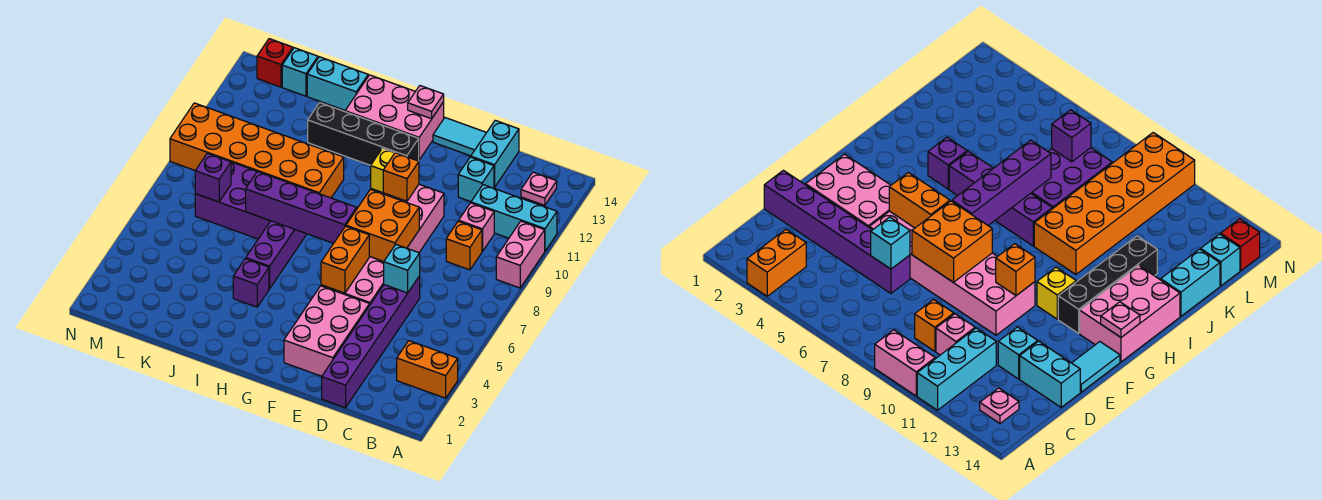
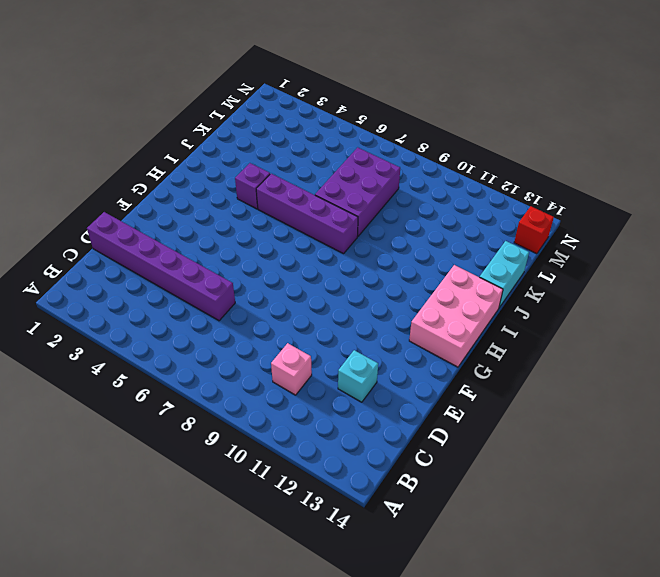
none -> orange brick A3:B3 level 1
none -> pink brick A9:A10 level 1
none -> cyan brick A11:C11 level 1

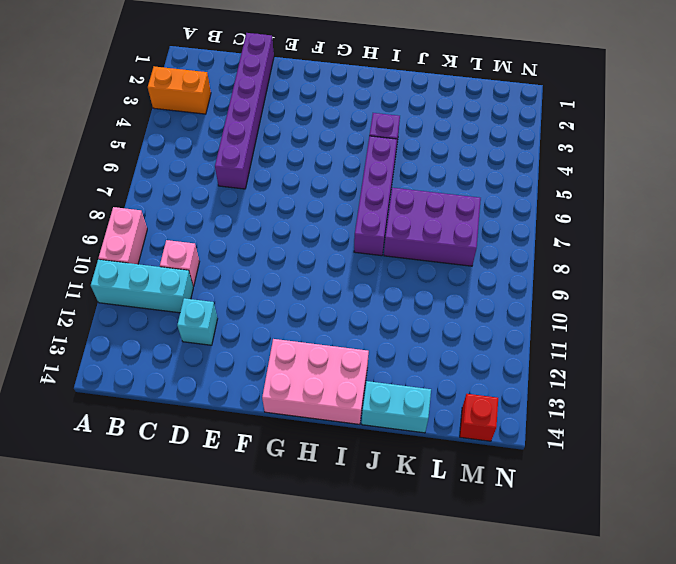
none -> pink plate B13 level 1
none -> orange brick C9 level 1
none -> cyan brick D13:D14 level 1

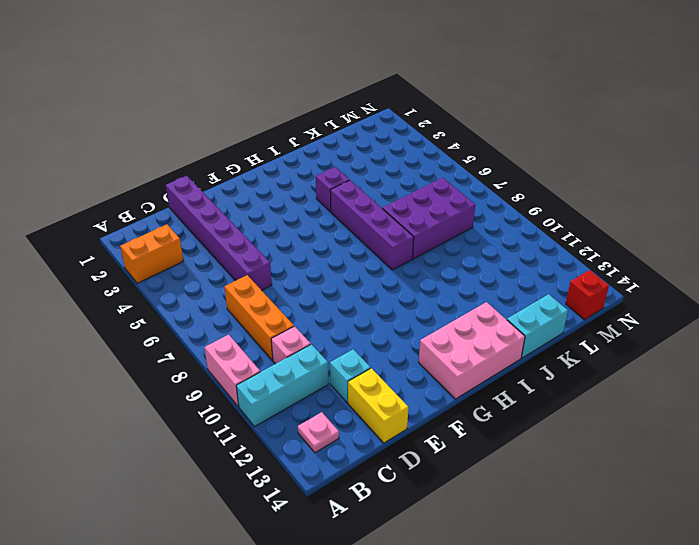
orange brick C7:C9 level 1 -> orange brick C9 level 1
yellow brick D13:D14 level 1 -> cyan brick D13:D14 level 1
none -> pink brick E2:F4 level 1
none -> pink brick E5:F10 level 1
none -> cyan tile E14:F14 level 1

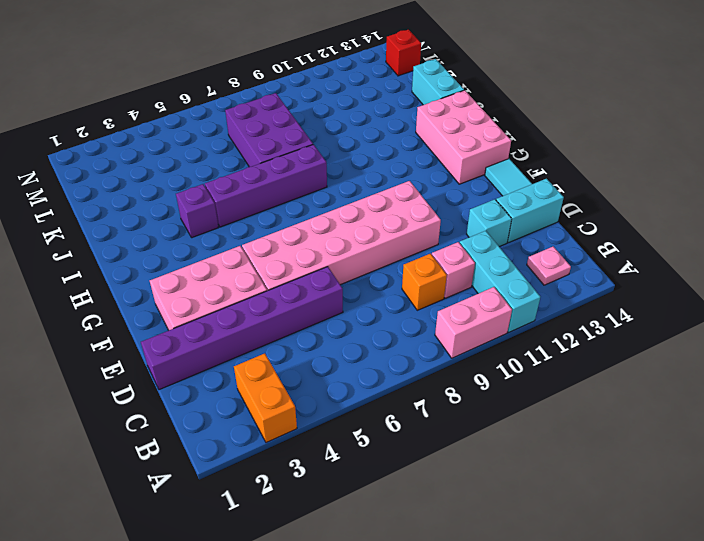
none -> yellow brick G11 level 1
none -> black brick G12:J12 level 1
none -> orange brick I9:N10 level 1

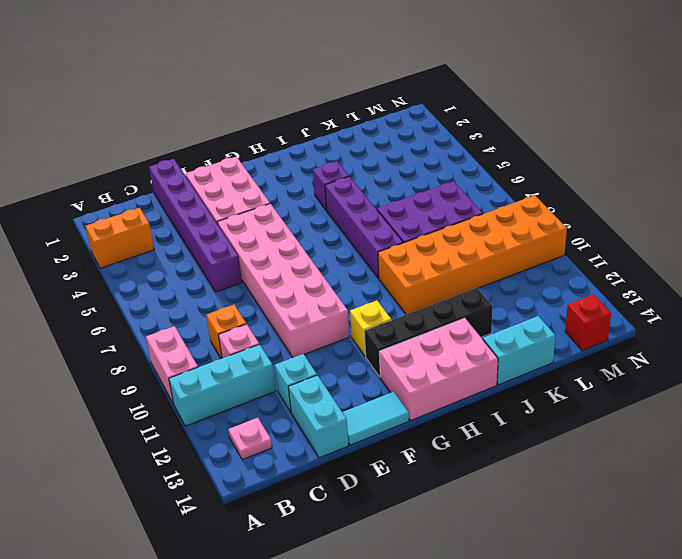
none -> cyan brick L14 level 1
none -> cyan brick D6 level 2
none -> orange brick E7:F8 level 2

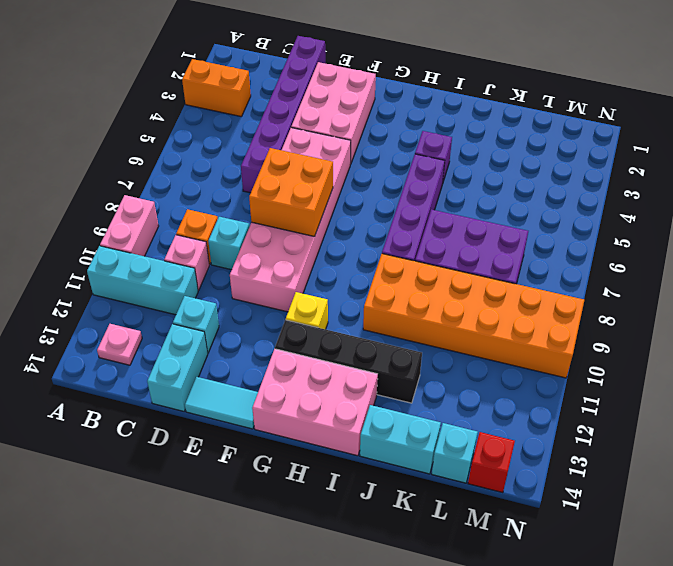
cyan brick D9 level 1 -> cyan brick D6 level 2
none -> orange brick F5:F6 level 2
none -> orange brick F10 level 2
none -> purple brick G7:J7 level 2

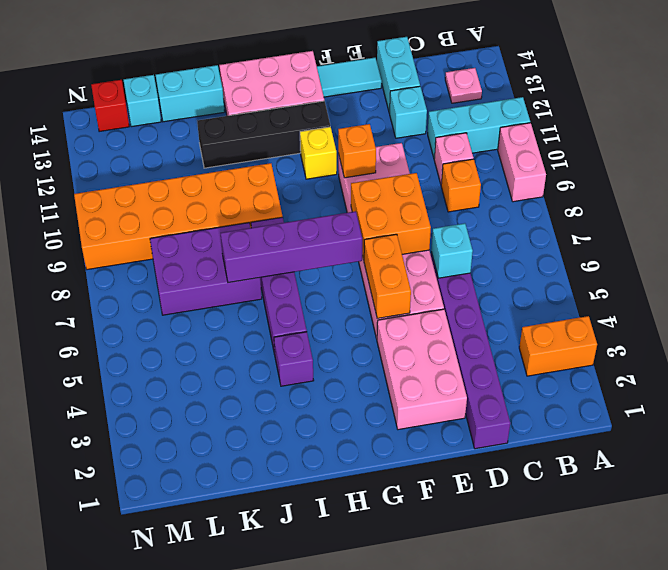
none -> pink plate G14 level 2
none -> purple brick L7 level 2

